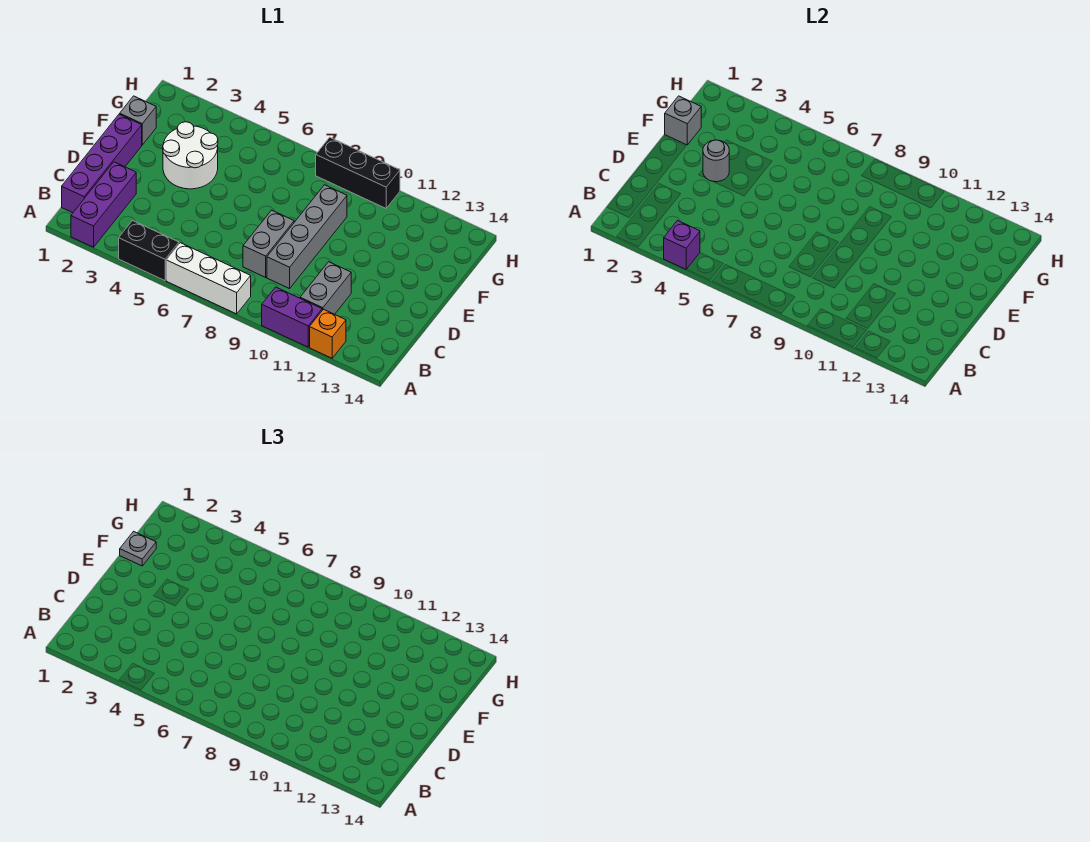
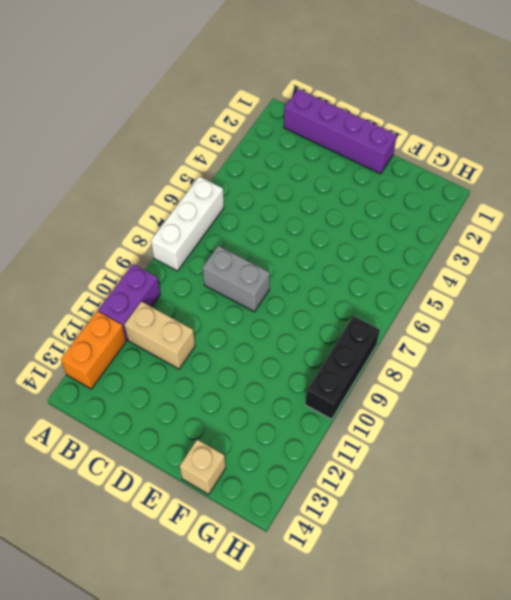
orange brick A12:A13 level 1 -> orange brick A12 level 1
tan brick B11:C11 level 1 -> grey brick B11:C11 level 1
tan brick F14 level 1 -> none
none -> purple brick A2:C2 level 1
none -> black brick A4:A5 level 1
none -> grey brick C9:F9 level 1

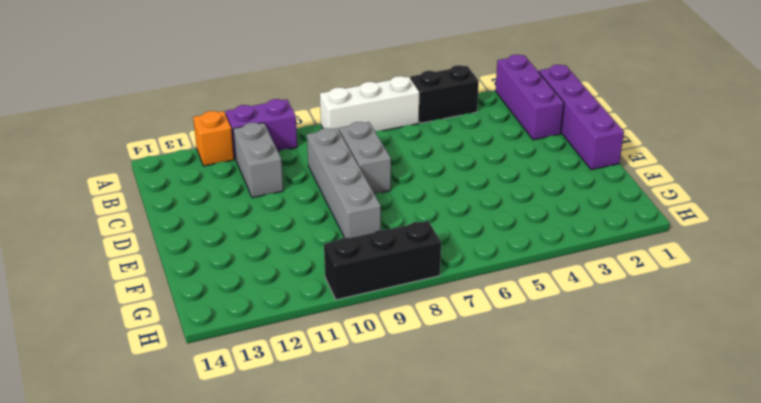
none -> white round brick E3:F4 level 1
none -> grey brick F1 level 1
none -> purple brick A4 level 2

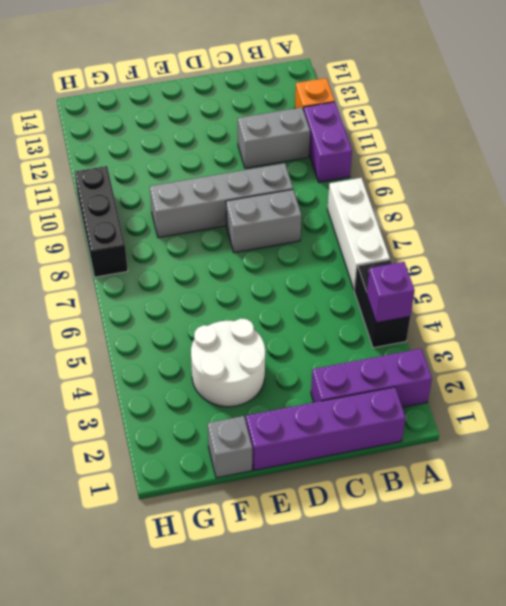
none -> grey round brick E3 level 2
none -> grey brick F1 level 2
none -> grey plate F1 level 3

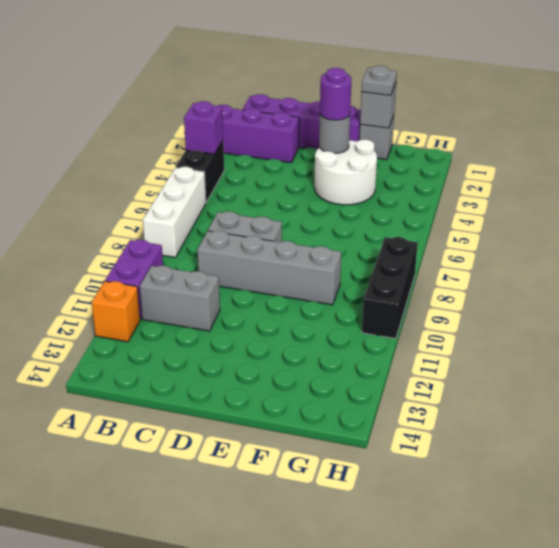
purple round brick E3 level 3 -> none

